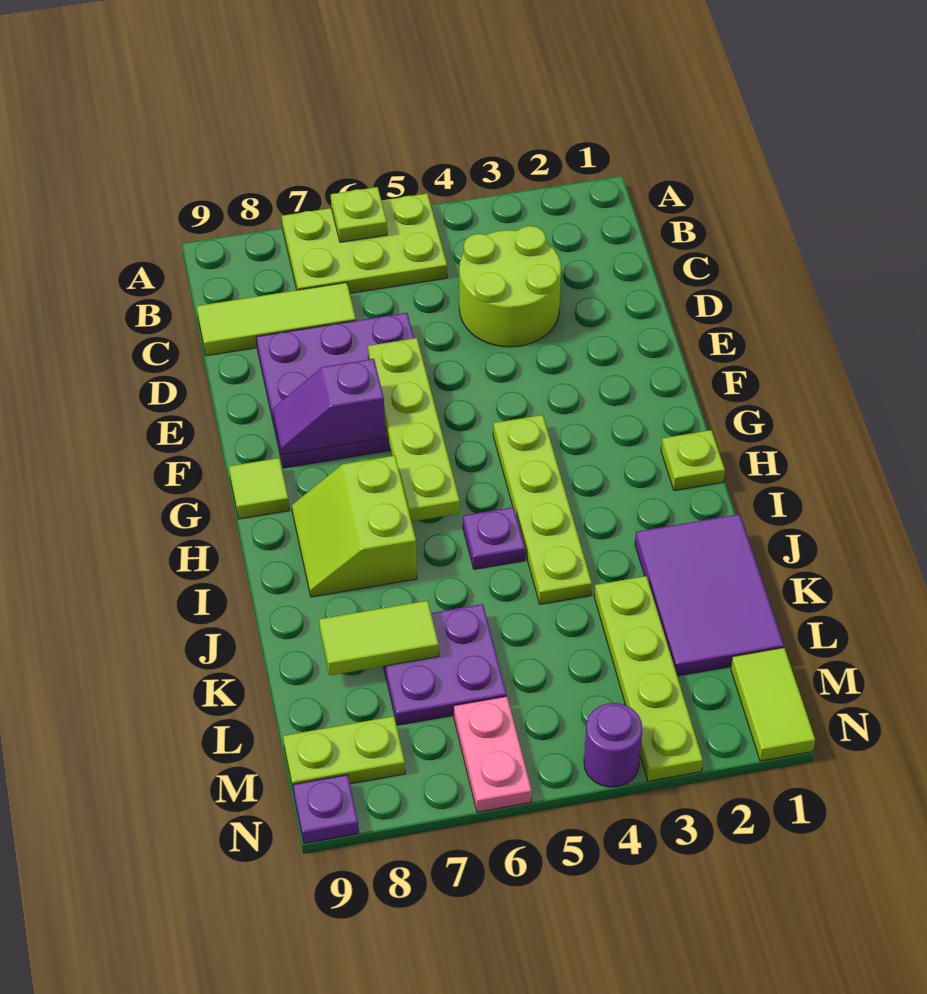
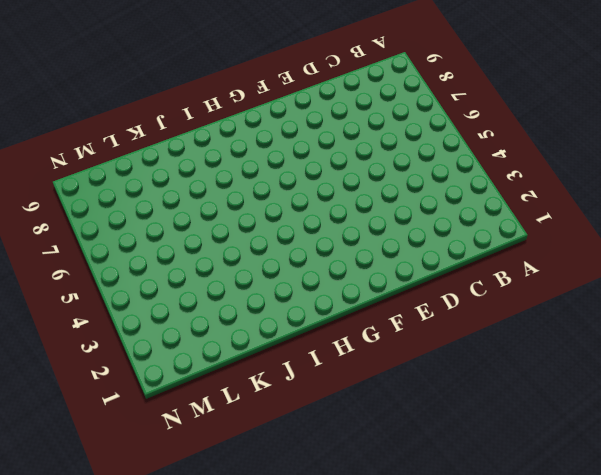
none -> lime plate A5:B7 level 1
none -> lime round brick C3:D4 level 1
none -> lime tile C7:C9 level 1

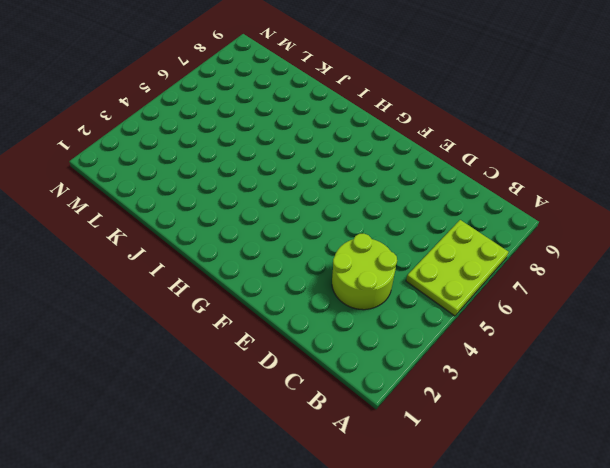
none -> lime tile C7:C9 level 1
none -> purple plate D6:F8 level 1
none -> lime plate G4:J4 level 1

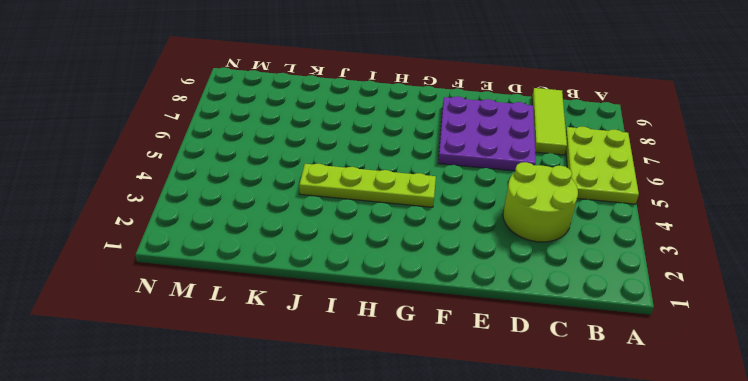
none -> lime tile G9 level 1
none -> lime plate H1 level 1
none -> lime slope H7:I8 level 1 top 7

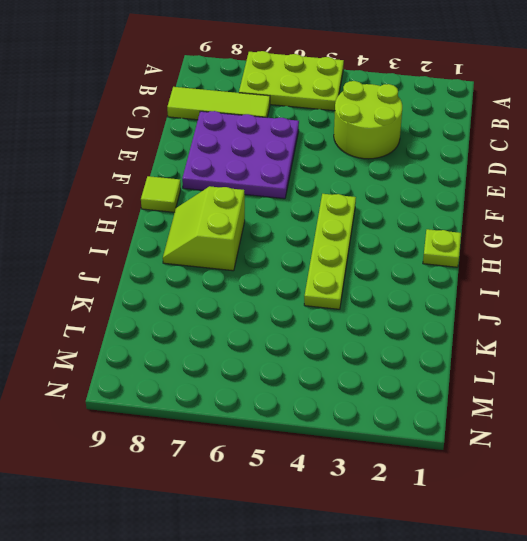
none -> purple plate I5 level 1
none -> purple tile J1:L2 level 1
none -> lime plate K3:N3 level 1

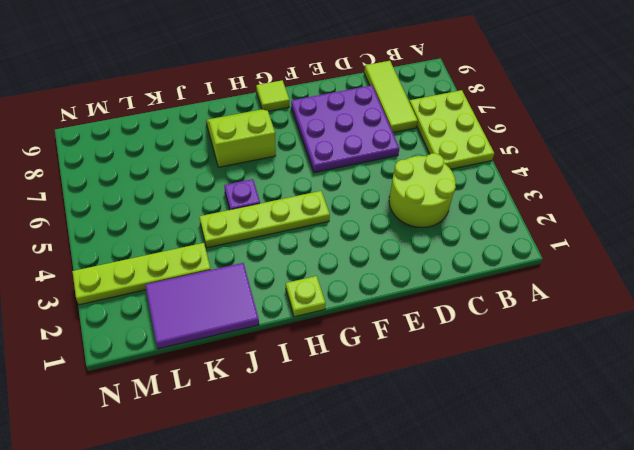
none -> purple plate K6:L7 level 1
none -> lime tile M1:N1 level 1
none -> pink plate M6:N6 level 1

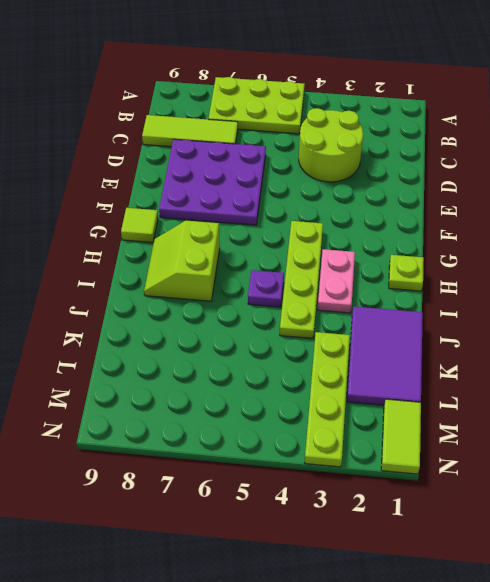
pink plate H3:I3 level 1 -> pink plate M6:N6 level 1
none -> purple plate K6:L7 level 1
none -> lime plate M8:M9 level 1
none -> purple round brick N4 level 1

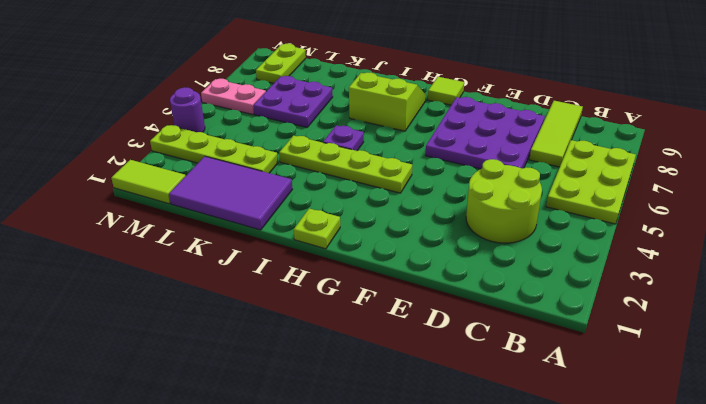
none -> purple plate N9 level 1
none -> lime plate A6 level 2
none -> lime plate E6:H6 level 2

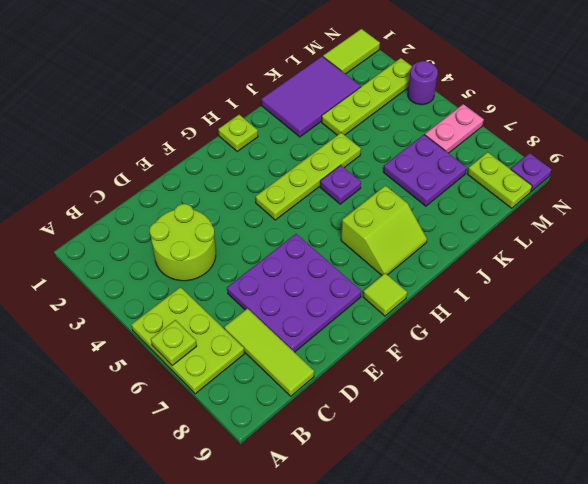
none -> lime plate E6:H6 level 2
none -> purple slope F7:F8 level 2 top 7
none -> lime tile K7:K8 level 2

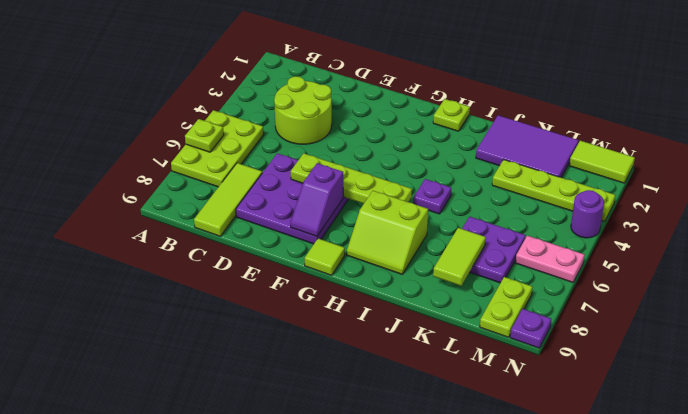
none -> lime plate G4:J4 level 1

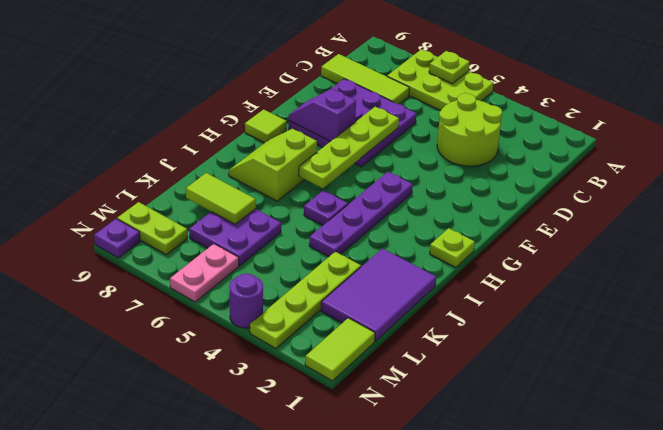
purple plate G4:J4 level 1 -> lime plate G4:J4 level 1

